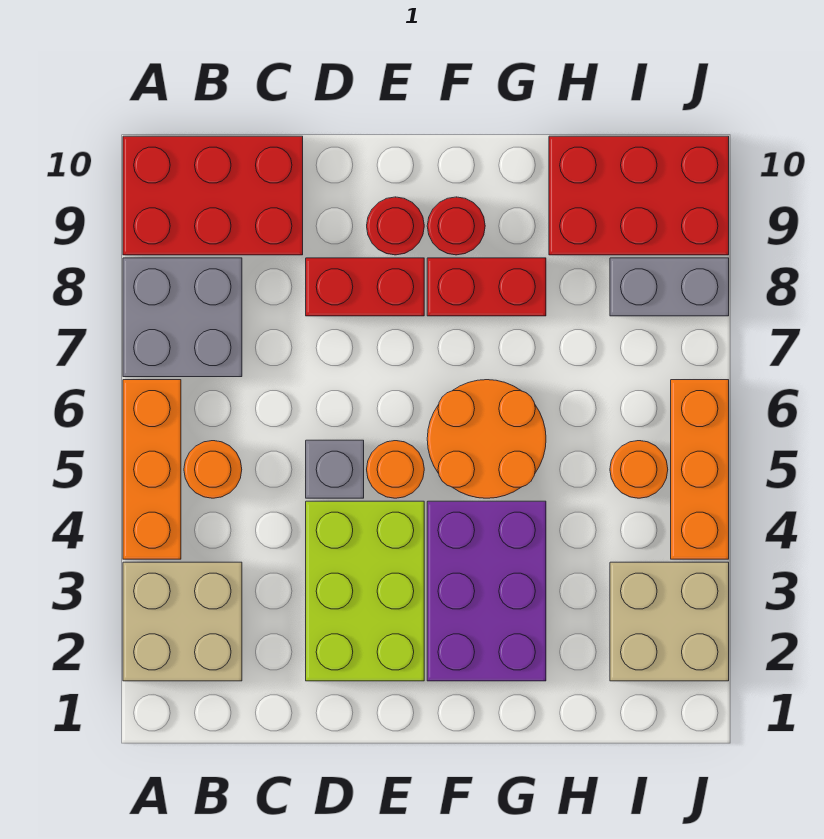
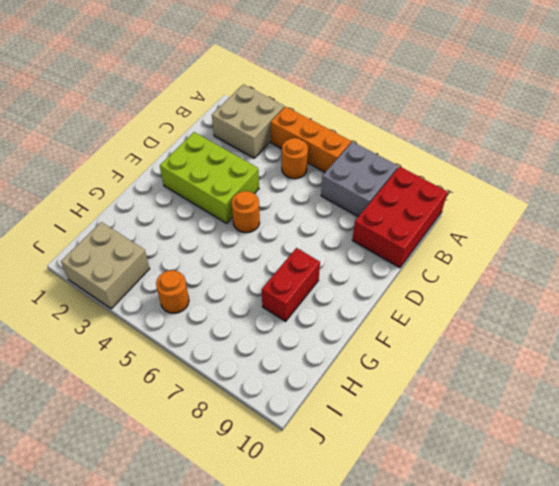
none -> grey brick D5 level 1
none -> red brick D8:E8 level 1
none -> red round brick E9 level 1

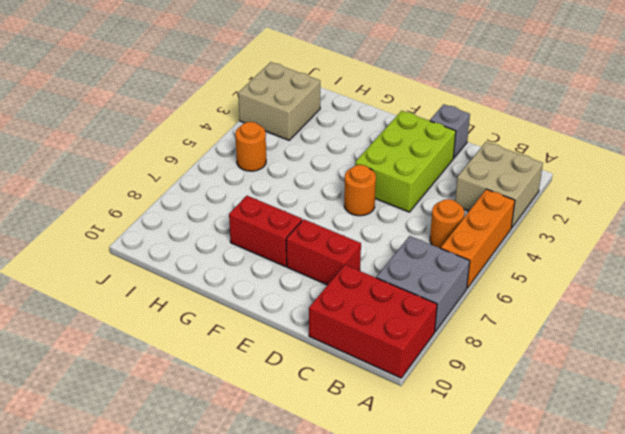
grey brick D1 level 1 -> grey brick D5 level 1
none -> red round brick E9 level 1
none -> purple brick F2:G4 level 1
none -> orange round brick F5:G6 level 1

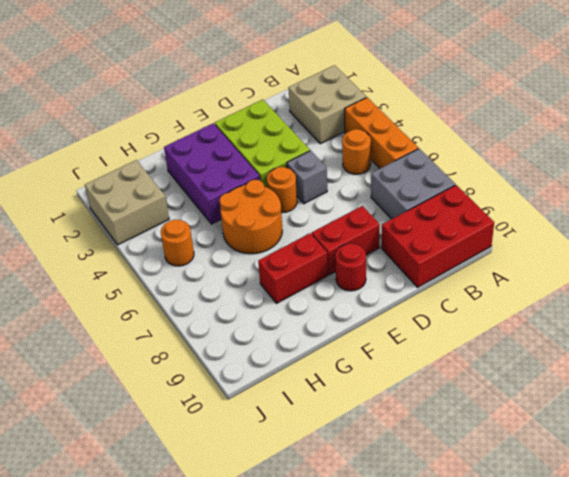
none -> red round brick F9 level 1
none -> red brick H9:J10 level 1
none -> grey brick I8:J8 level 1

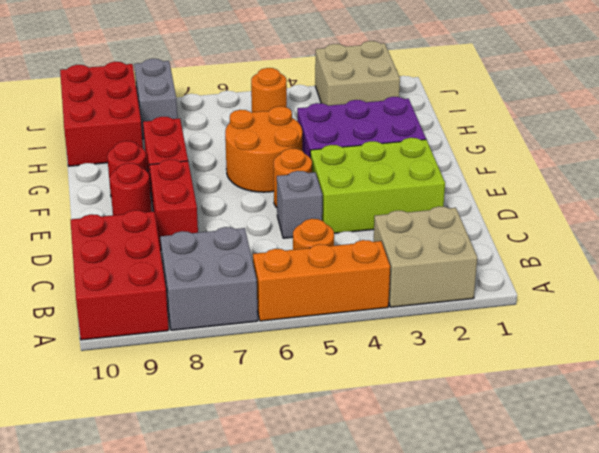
none -> orange brick J4:J6 level 1

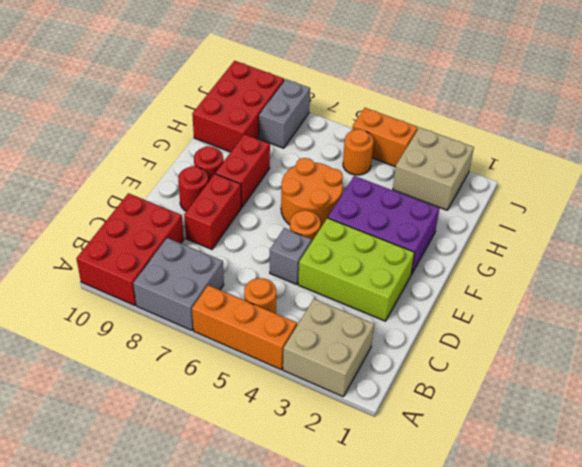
orange brick J4:J5 level 1 -> orange brick J4:J6 level 1

